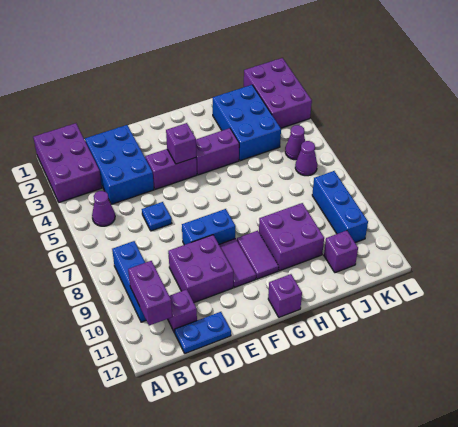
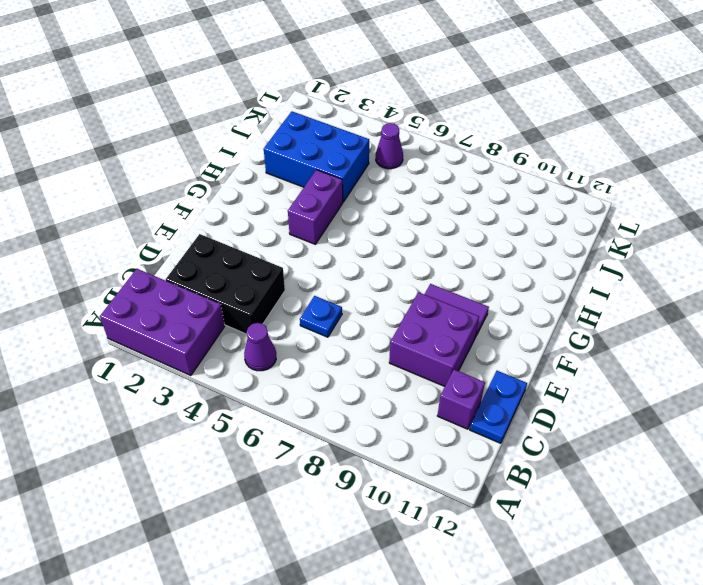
black brick C2:D4 level 1 -> blue brick C2:D4 level 1
none -> blue brick B8:B10 level 1
none -> purple brick E4:F4 level 1
none -> blue brick E8:F8 level 1

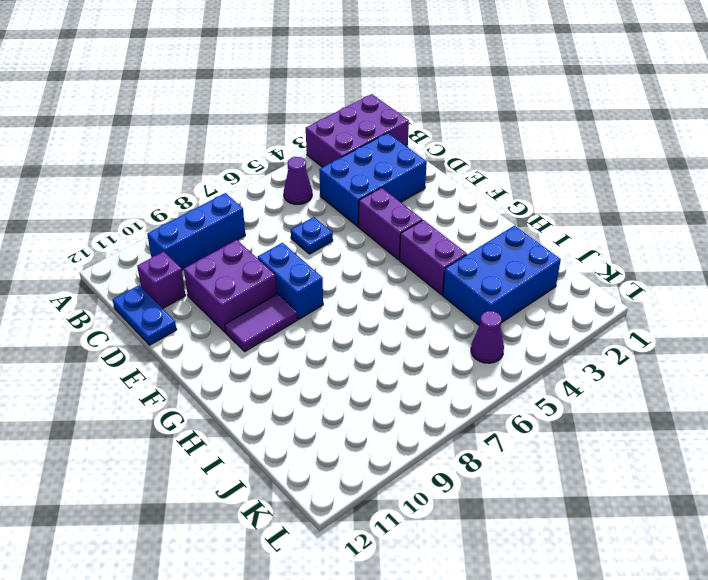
none -> purple tile G9:G10 level 1
none -> purple brick G12 level 1
none -> purple brick H9:I10 level 1

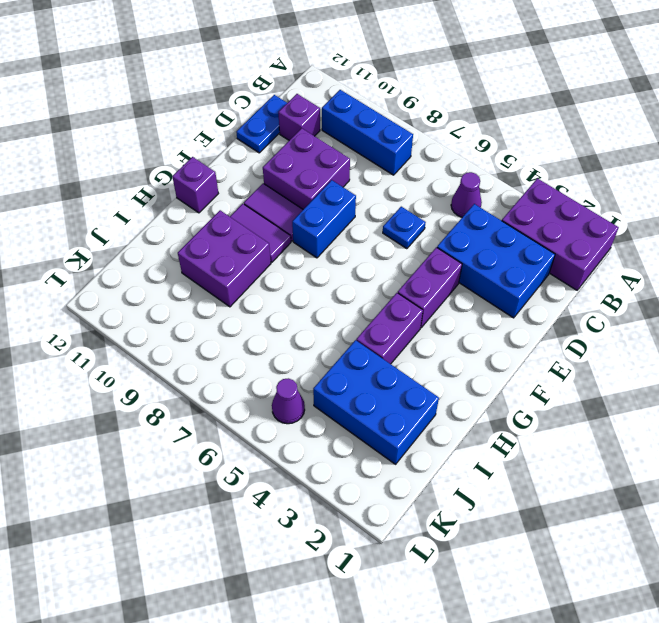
none -> purple brick J11 level 1
none -> purple brick K1:L3 level 1
none -> purple cone K6 level 1

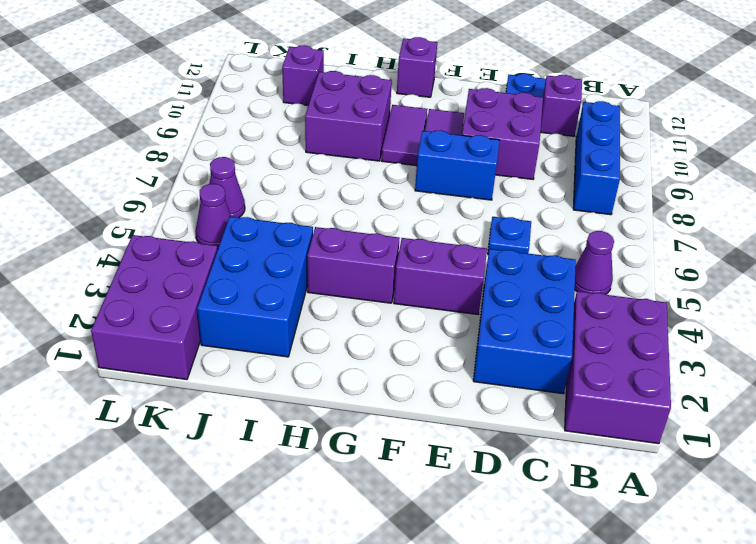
none -> blue brick K8:K10 level 1
none -> purple brick B10:B11 level 2
none -> purple brick F4 level 2

